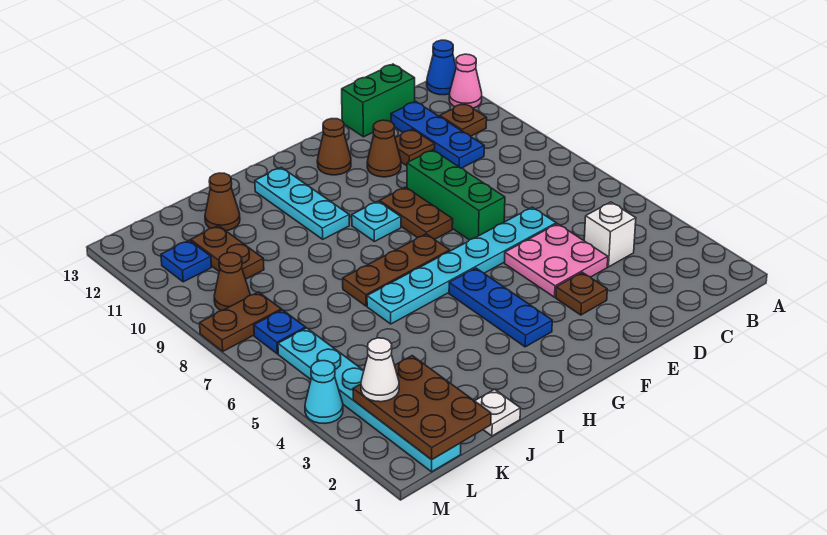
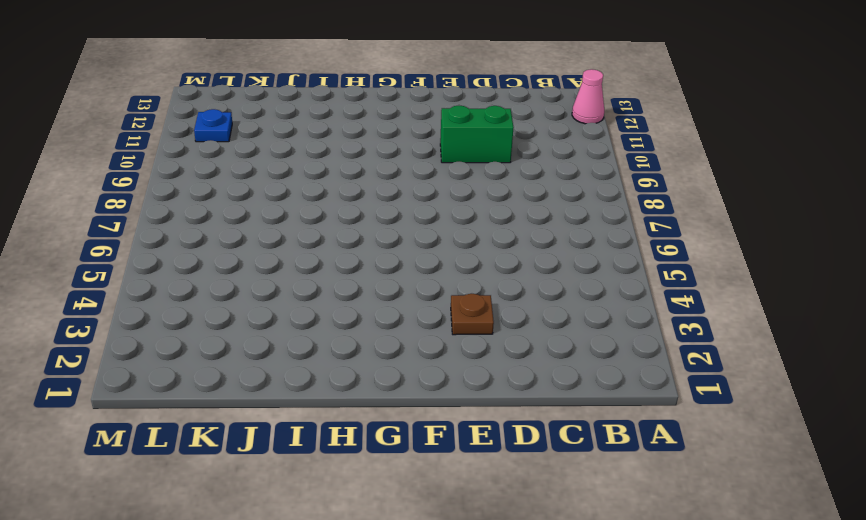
green brick D10:E10 level 1 -> green brick C13:D13 level 1
none -> blue cone A13 level 1
none -> brown plate B11 level 1
none -> white brick C4 level 1

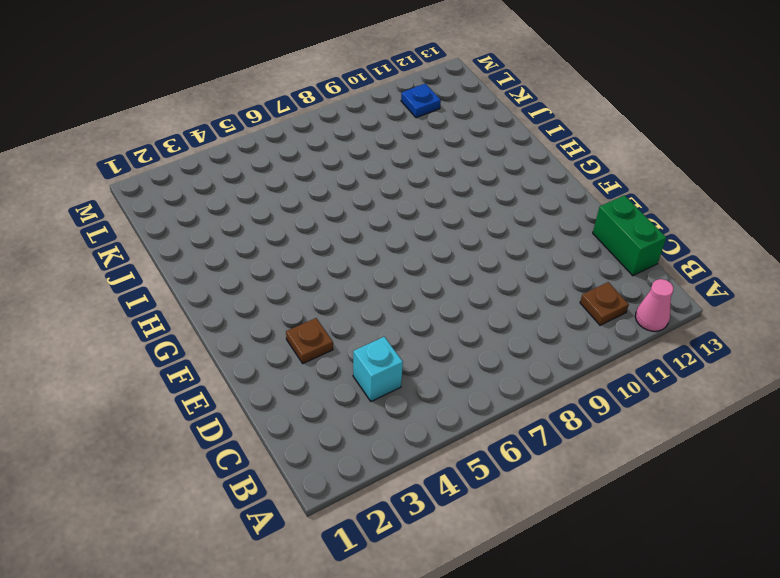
cyan brick C4 level 1 -> white brick C4 level 1
none -> blue cone A13 level 1
none -> blue plate C10:C12 level 1
none -> pink plate D4:E5 level 1

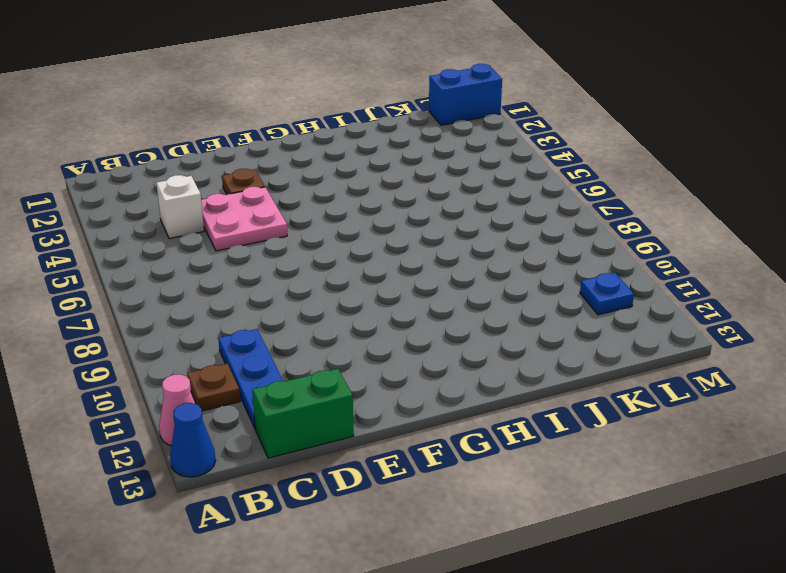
blue brick L1:M1 level 1 -> cyan plate L1:L6 level 1
none -> cyan plate D6:I6 level 1
none -> brown plate D11 level 1
none -> green brick E7:E9 level 1

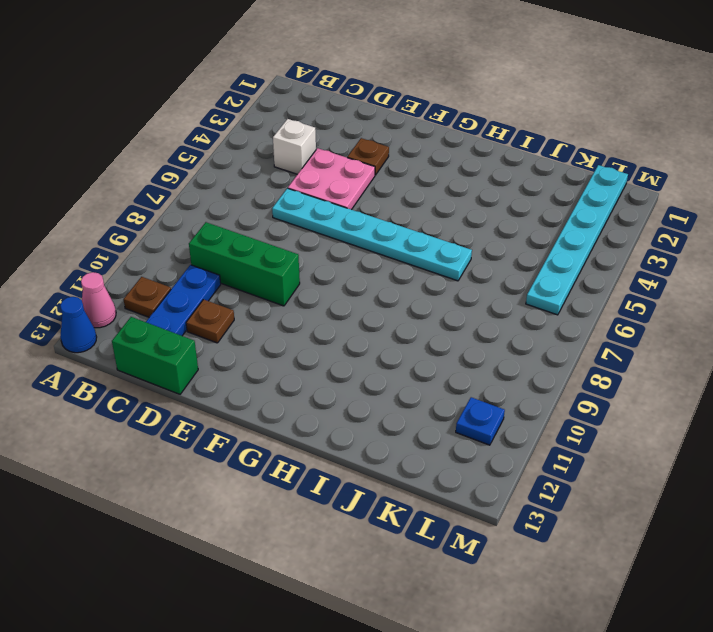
green brick C9:E9 level 1 -> green brick E7:E9 level 1
none -> brown cone E11 level 1
none -> brown plate F8:F9 level 1
none -> brown cone F12 level 1

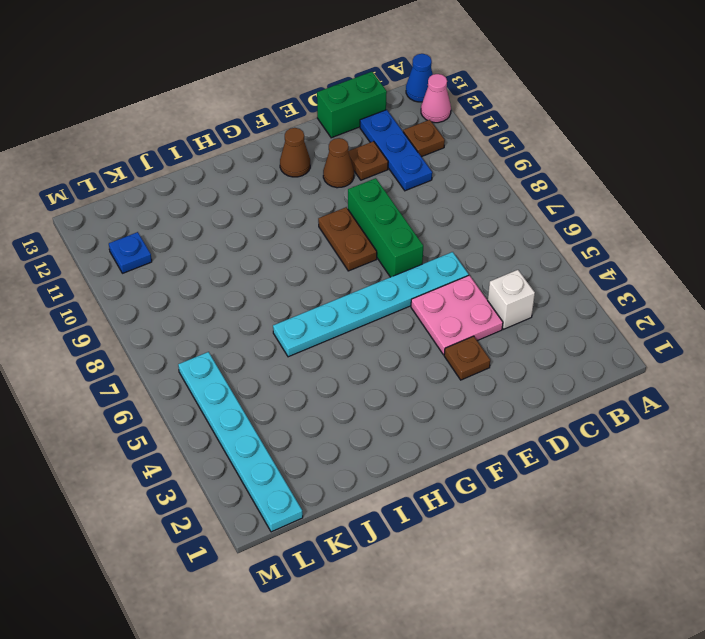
none -> blue plate G3:G5 level 1
none -> brown plate G7:I7 level 1
none -> cyan plate G9 level 1

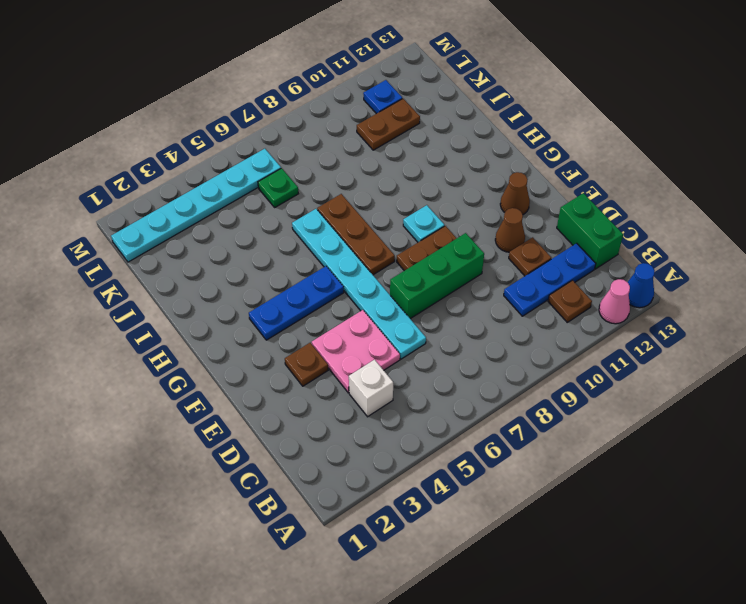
green plate K6 level 1 -> none
none -> cyan plate H10:H12 level 1
none -> white plate J1 level 1
none -> brown cone J12 level 1

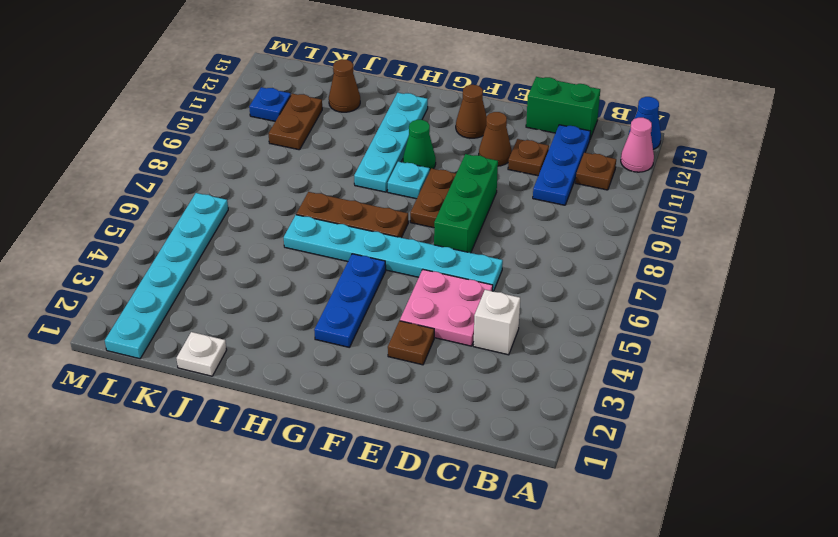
green cone G10 level 1 -> none
cyan plate H9:H12 level 1 -> cyan plate H10:H12 level 1
none -> blue plate L7 level 1
none -> brown plate L8:M8 level 1
none -> brown cone L9 level 1

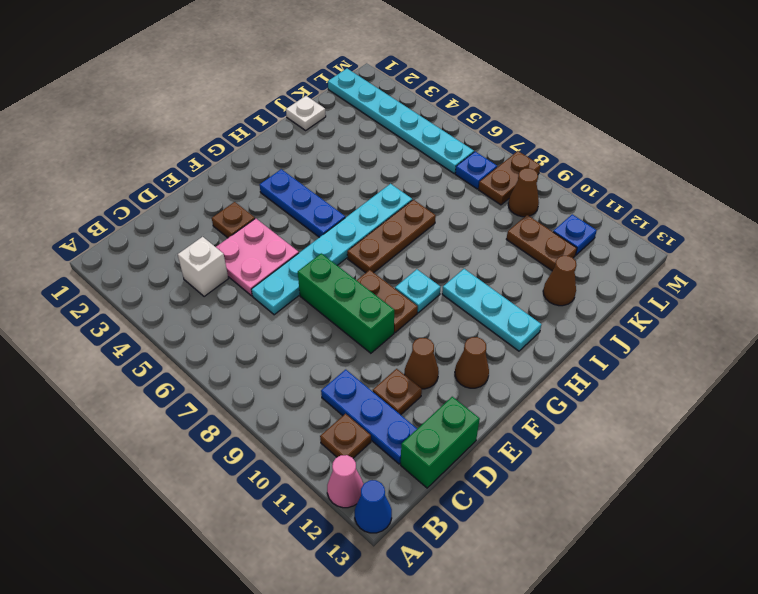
none -> cyan cone M4 level 1
none -> brown plate K1:L3 level 2
none -> white cone L3 level 3

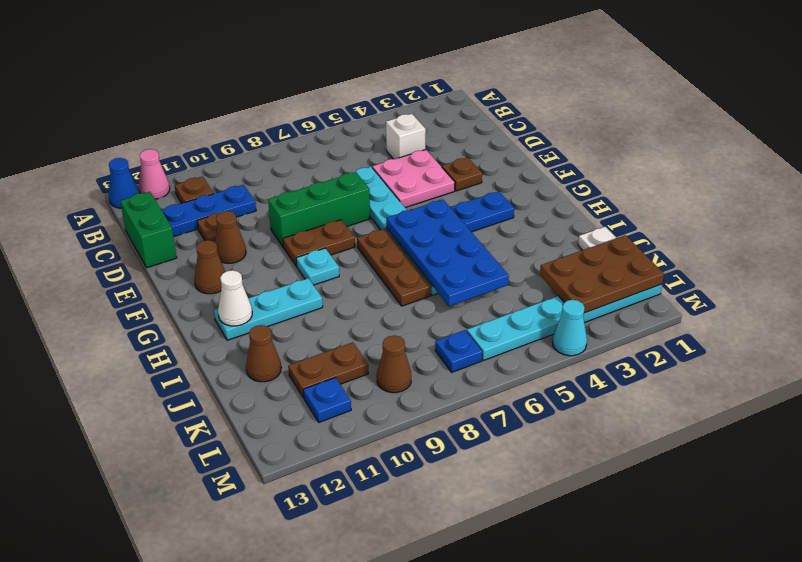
blue plate G5:J6 level 2 -> none
white cone H12 level 2 -> white cone L3 level 3
none -> brown plate L8:M8 level 1

